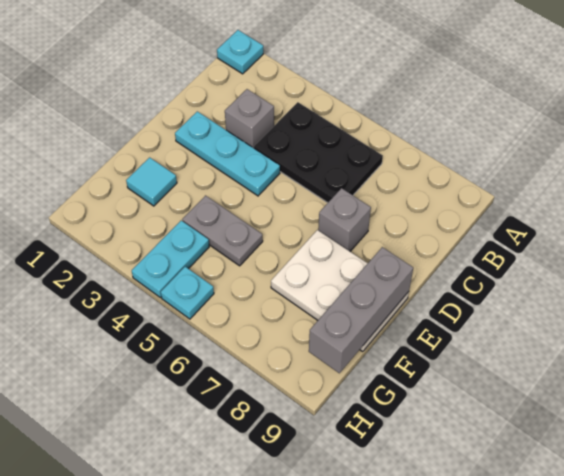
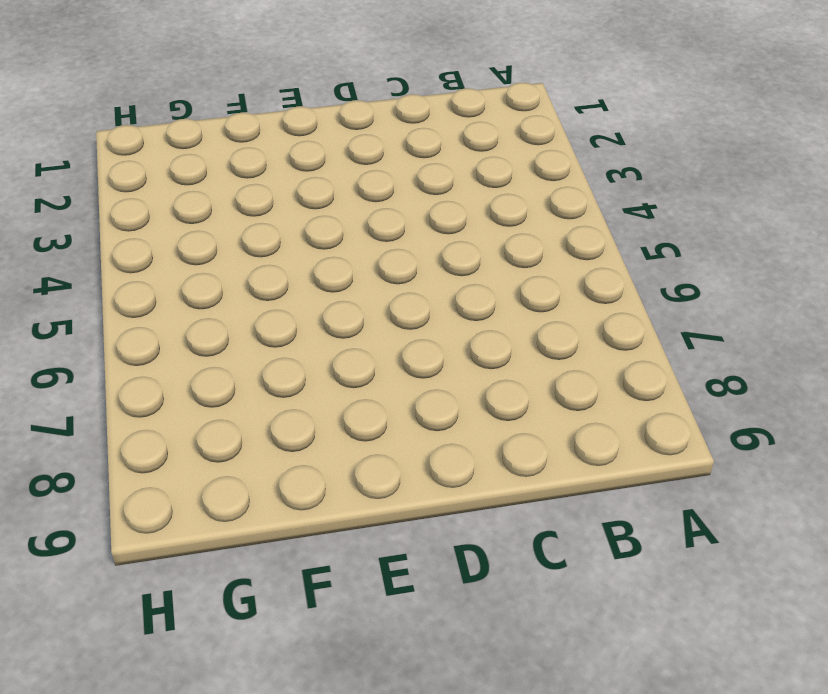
none -> cyan plate A1 level 1
none -> black plate B4:C6 level 1

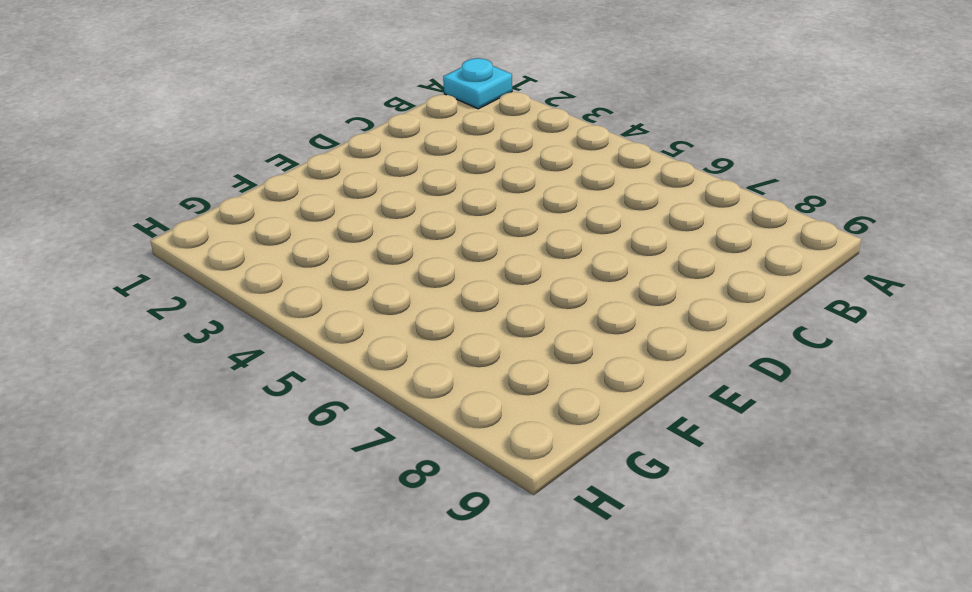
none -> black plate B4:C6 level 1
none -> grey brick C3 level 1

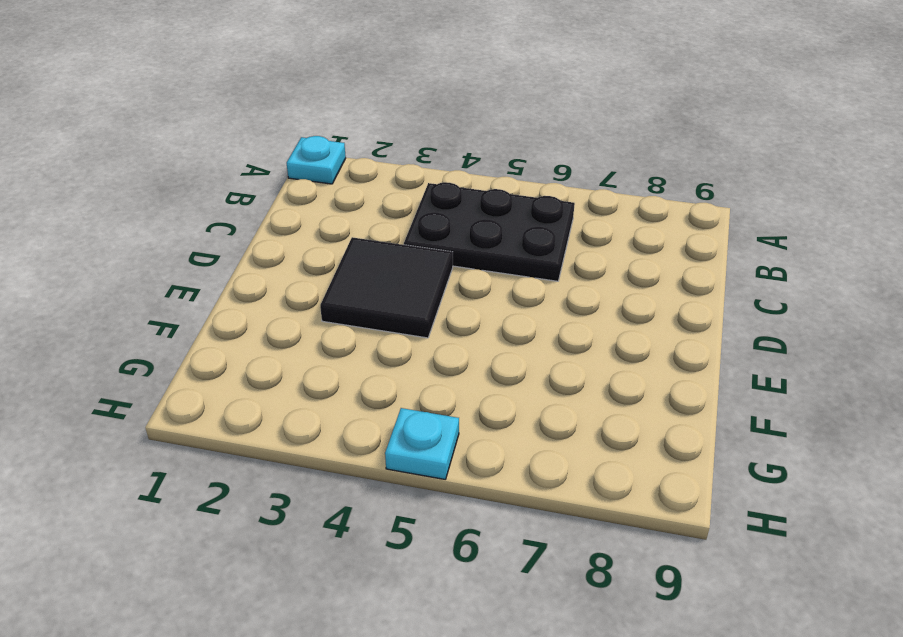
black tile D3:E4 level 1 -> cyan plate D2:D4 level 1
none -> grey brick C3 level 1
none -> grey brick D7 level 1

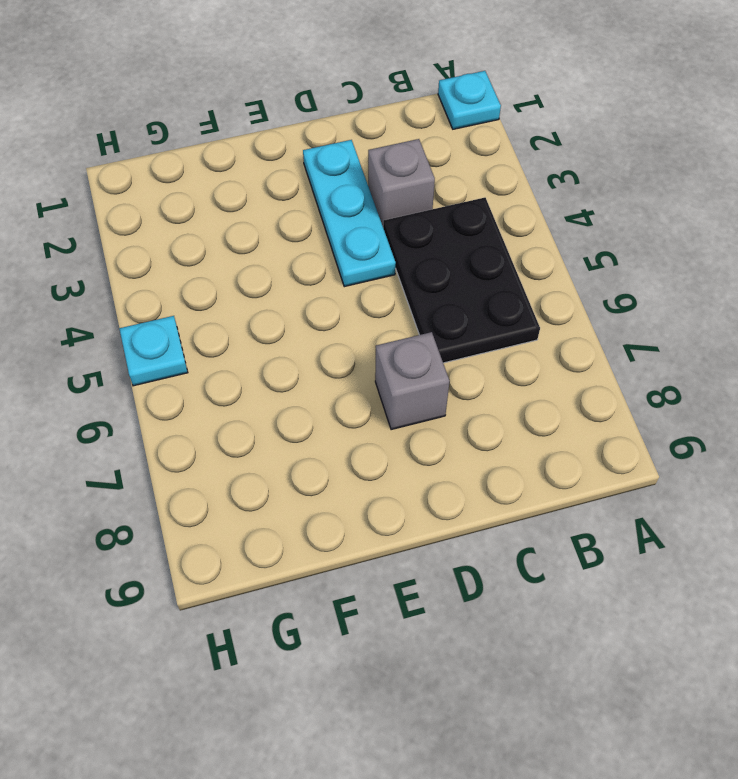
none -> white plate E7:F9 level 1
none -> cyan tile F2 level 1

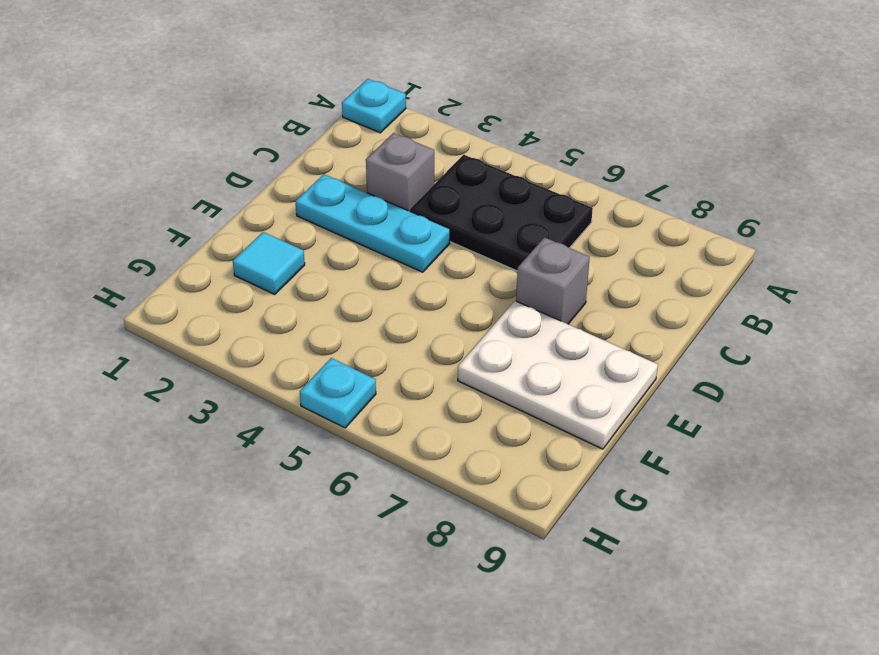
none -> grey plate F4:F5 level 1
none -> cyan plate G4:H4 level 1

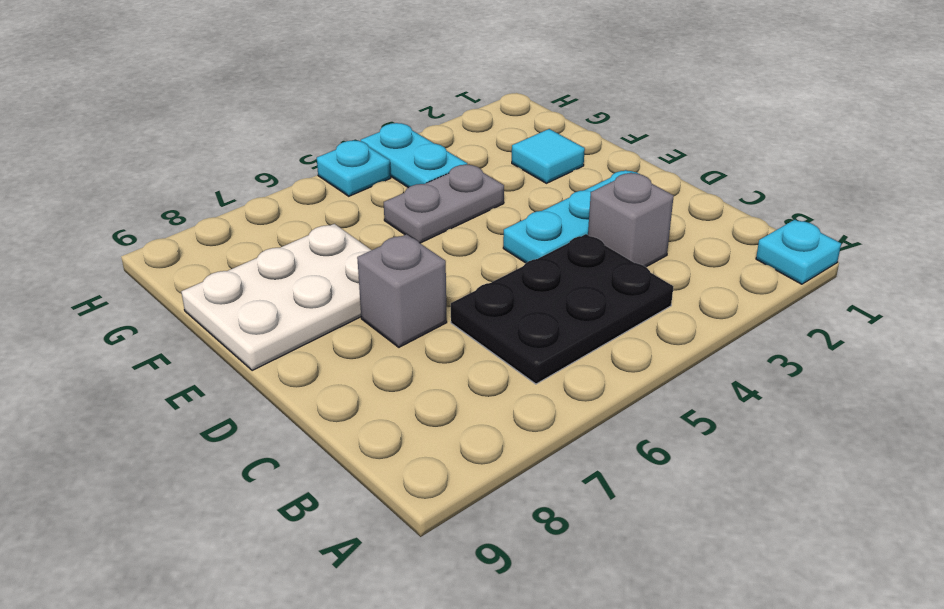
none -> grey brick E9:G9 level 2

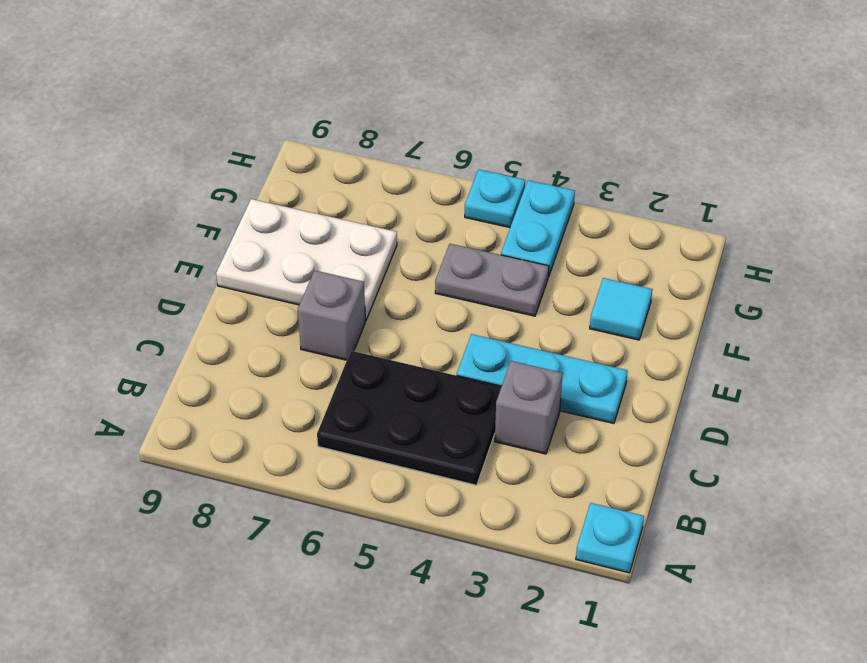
none -> grey brick E9:G9 level 2

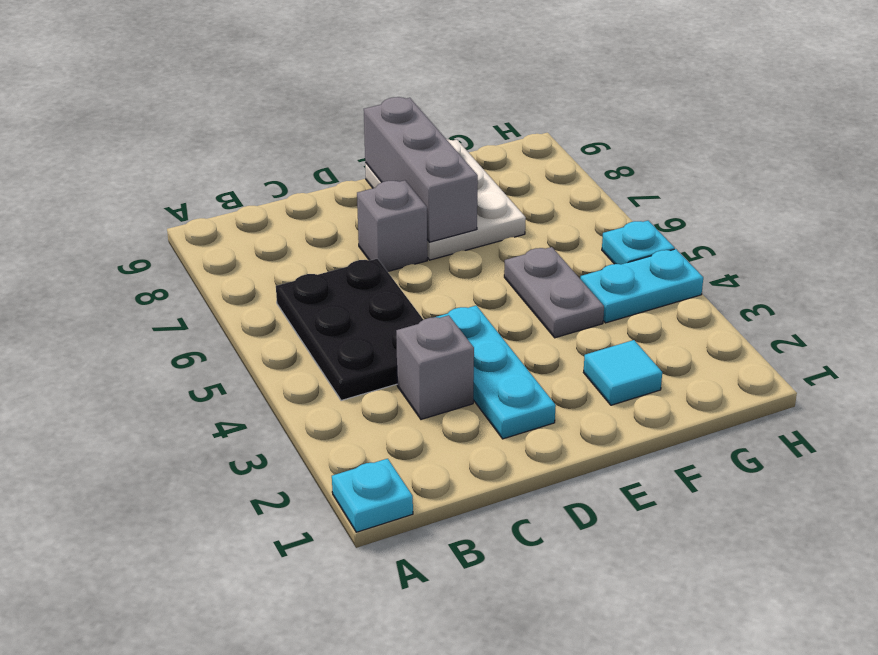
grey brick E7:E9 level 2 -> grey brick E9:G9 level 2

